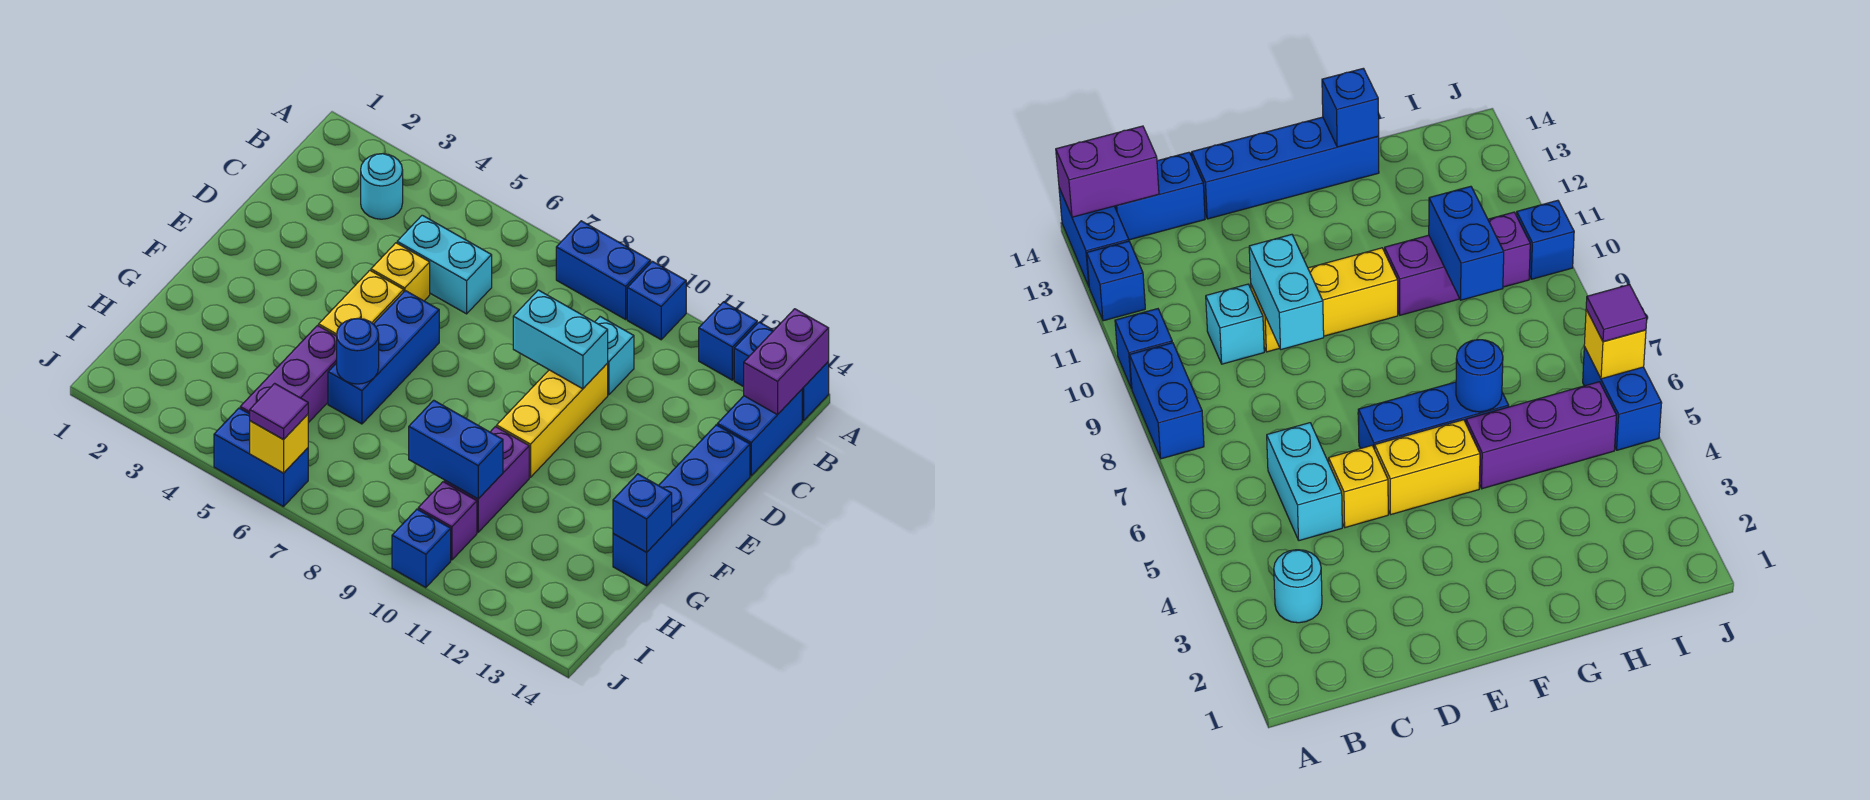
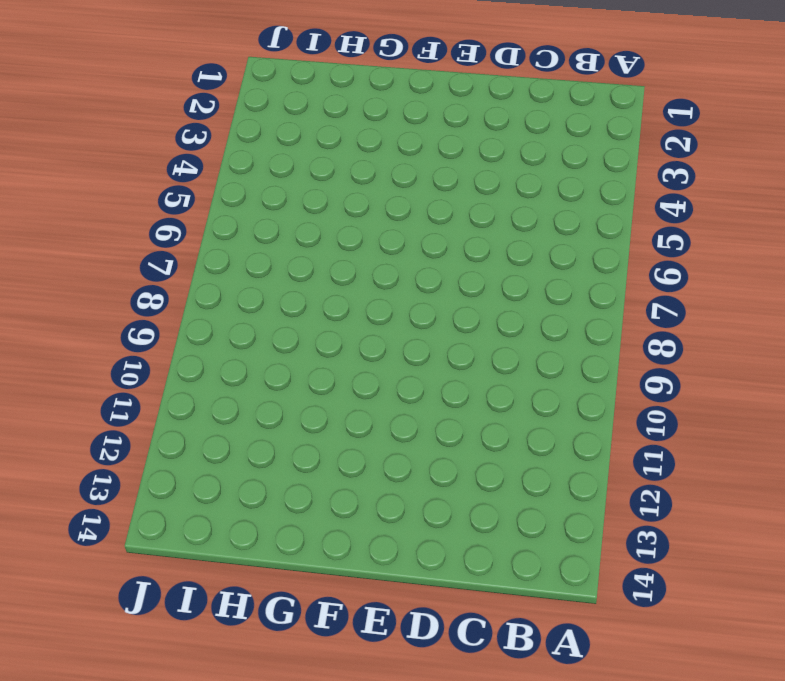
none -> blue brick A8:A9 level 1
none -> blue brick A10 level 1
none -> blue brick A12 level 1

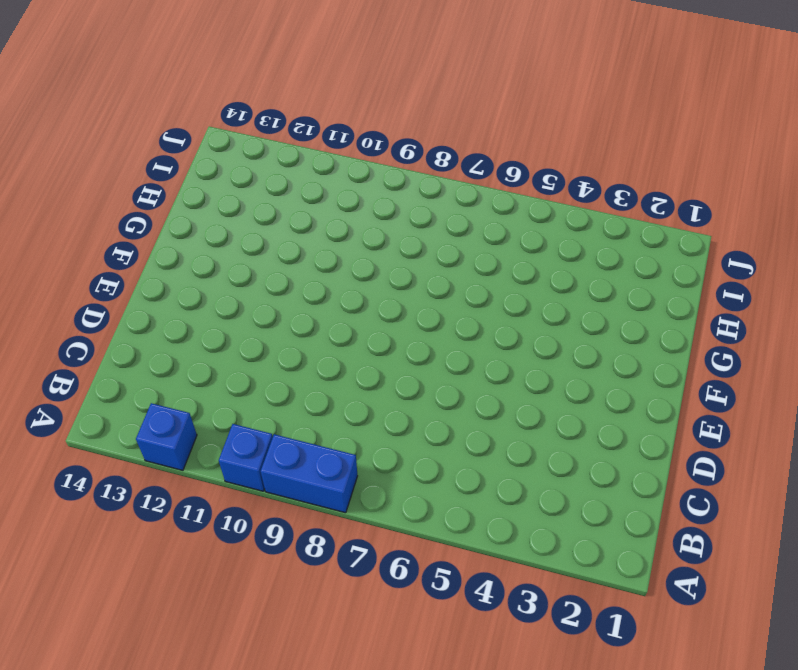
none -> blue brick A13:A14 level 1
none -> cyan round brick B3 level 1
none -> blue brick B14:C14 level 1

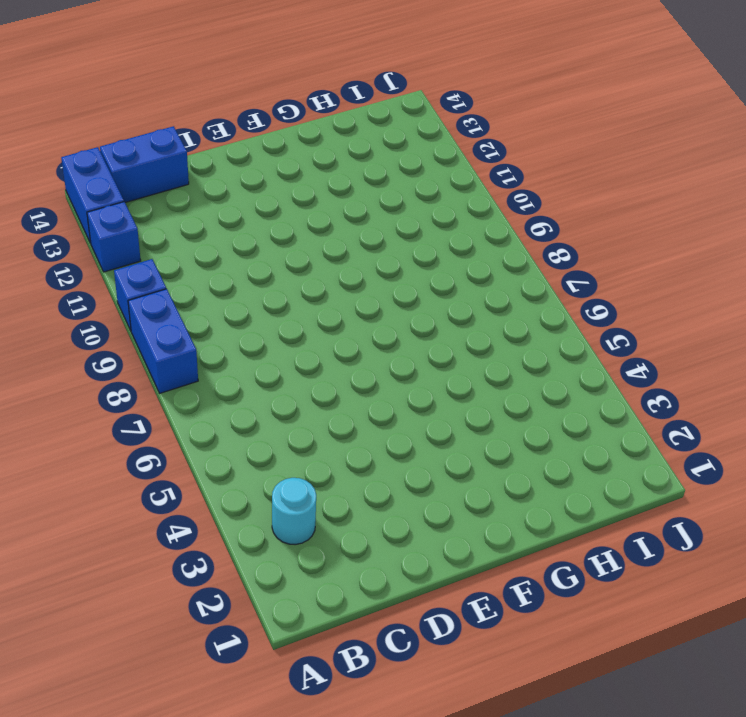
none -> cyan brick C5:C6 level 1
none -> cyan brick C10 level 1
none -> yellow brick D5 level 1

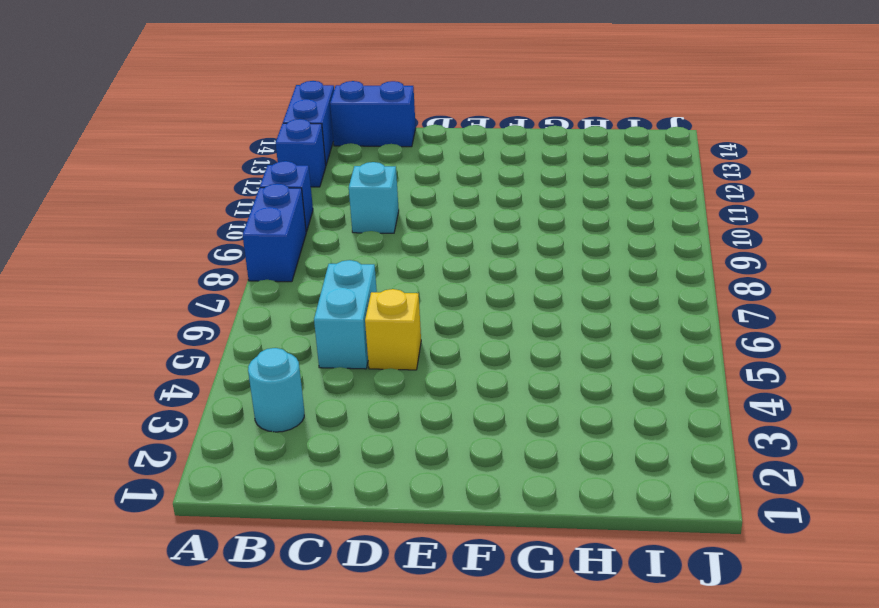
none -> yellow brick D10:F10 level 1
none -> blue brick D14:G14 level 1
none -> yellow brick E5:F5 level 1

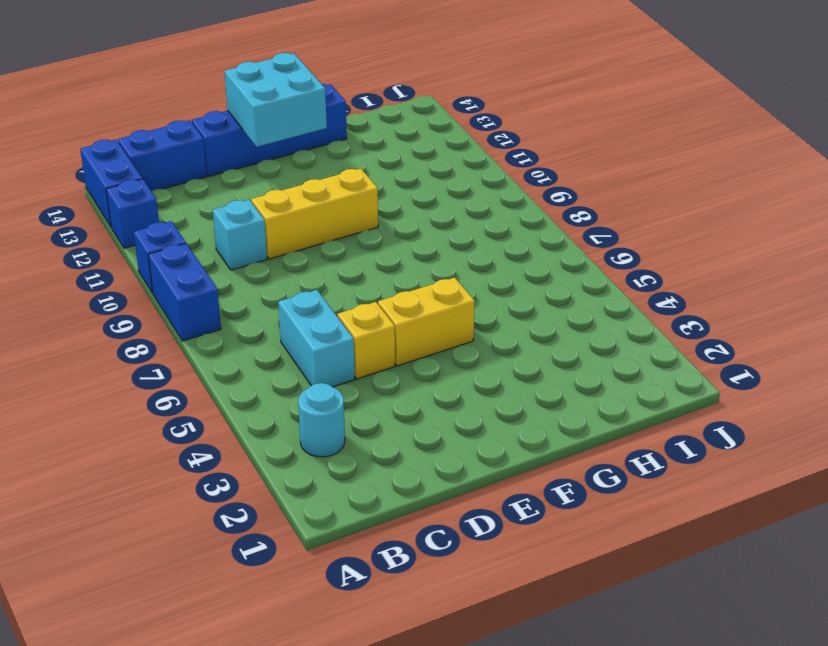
cyan brick E13:F14 level 2 -> none
none -> blue brick E6:G6 level 1
none -> purple brick G5:I5 level 1
none -> purple brick G10:H10 level 1

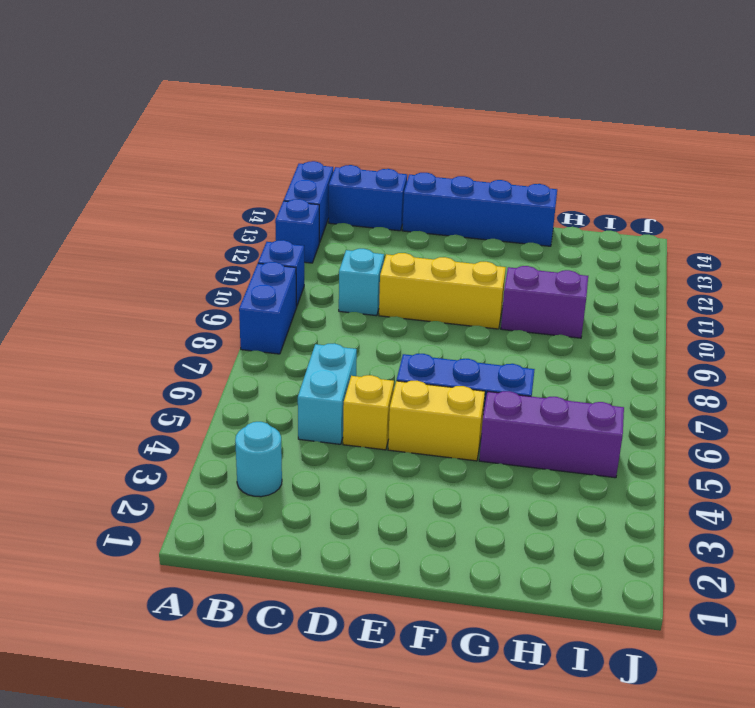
none -> purple brick I10 level 1
none -> blue brick J5:J6 level 1
none -> blue brick J10 level 1

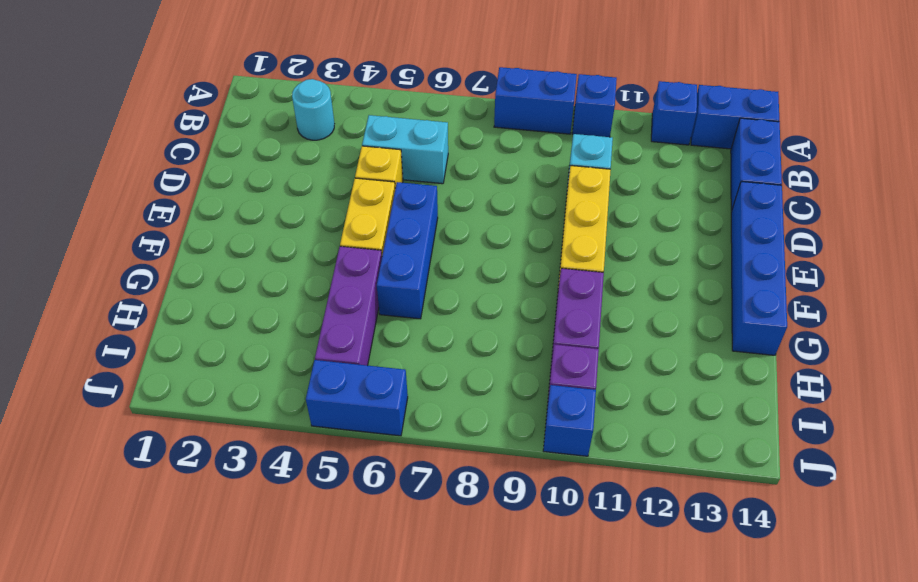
none -> purple brick A14:B14 level 2
none -> cyan brick D9:D10 level 2
none -> blue round brick G6 level 2

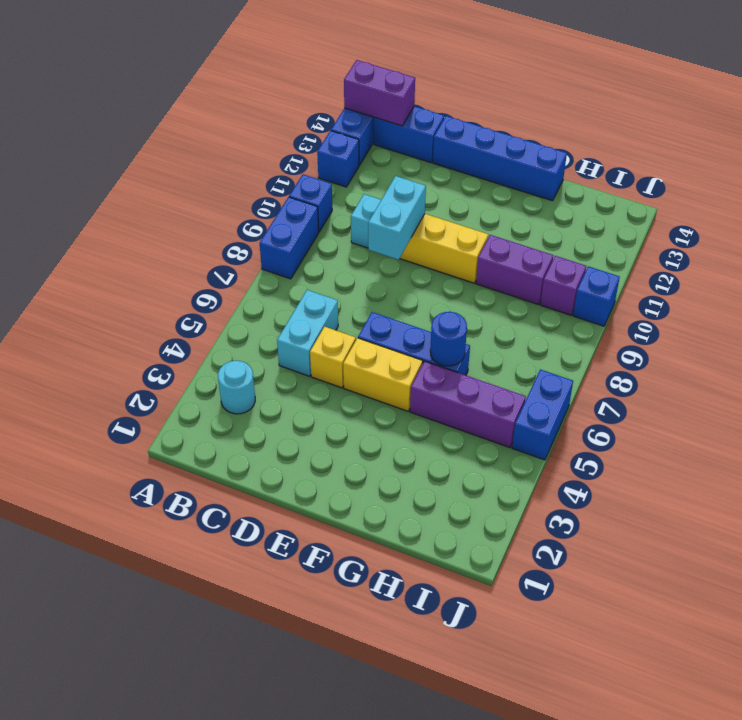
none -> blue brick G14 level 2
none -> blue brick H9:H10 level 2
none -> yellow brick J6 level 2

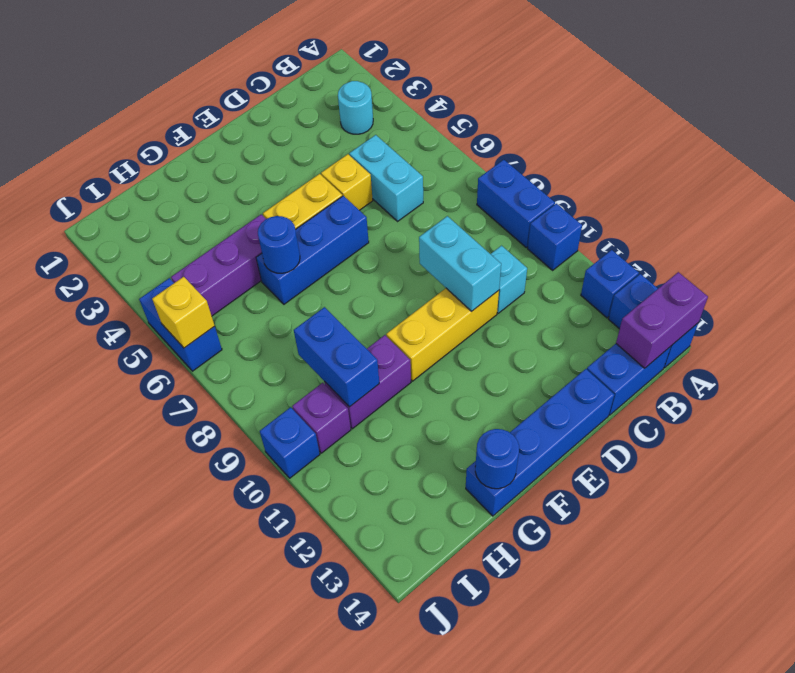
blue round brick G14 level 2 -> blue brick G14 level 2
none -> purple tile J6 level 3

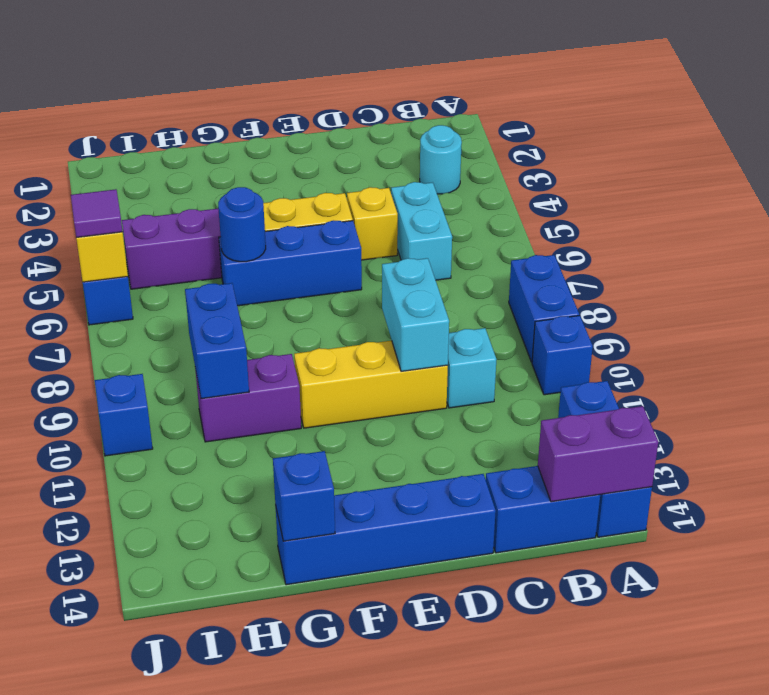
none -> purple brick I10 level 1

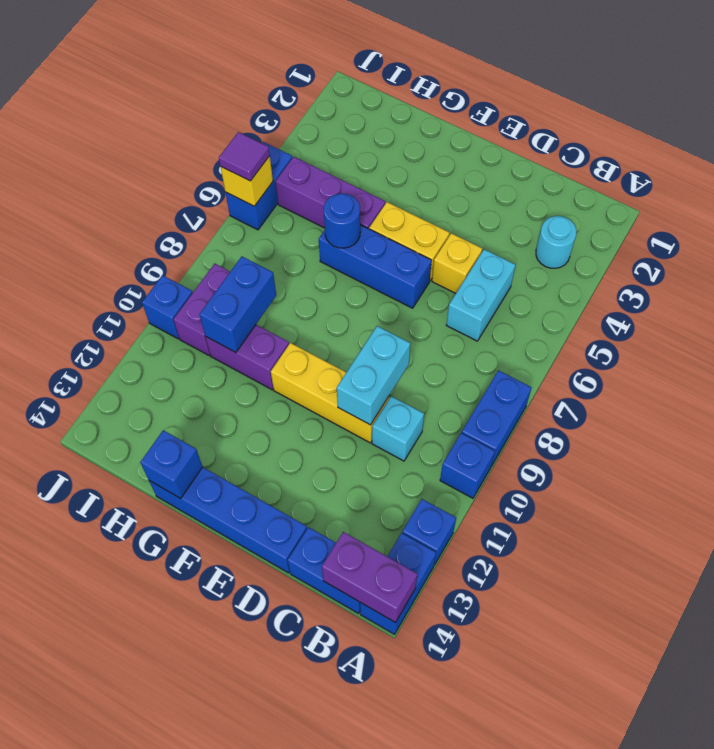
purple brick I9:I10 level 1 -> purple brick I10 level 1

